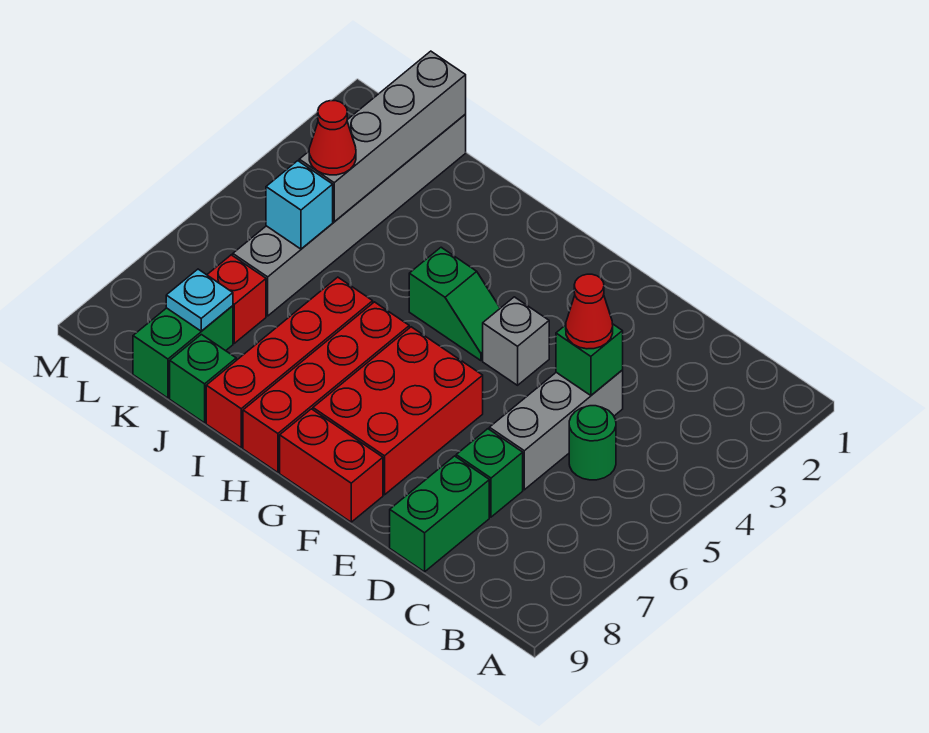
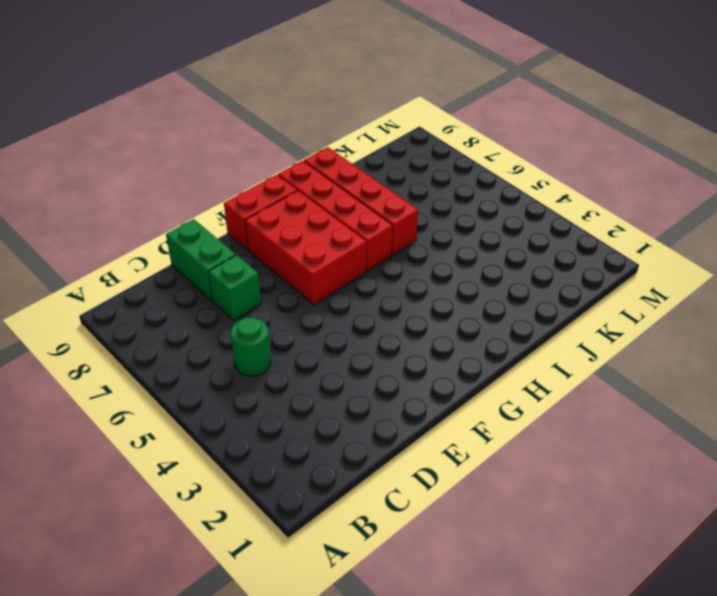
none -> grey brick D4:D6 level 1
none -> grey brick F4 level 1
none -> green slope G4:H4 level 1 top H

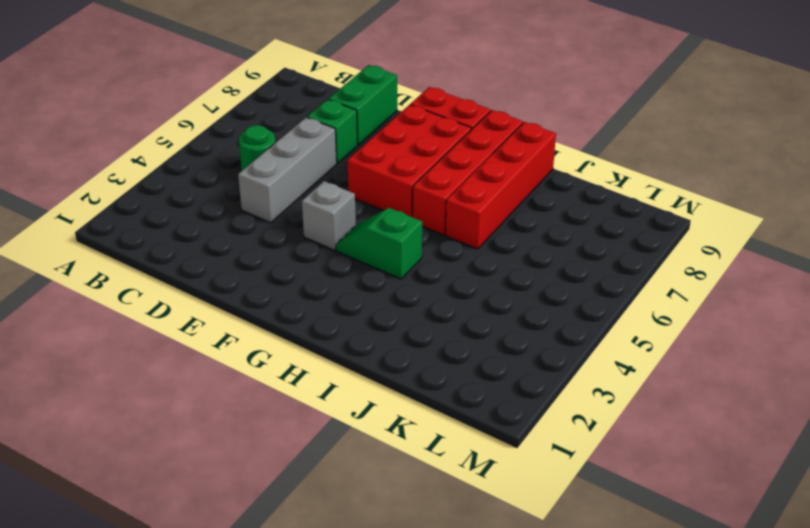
none -> green brick J9 level 1
none -> grey brick K1:K6 level 1
none -> red brick K7 level 1

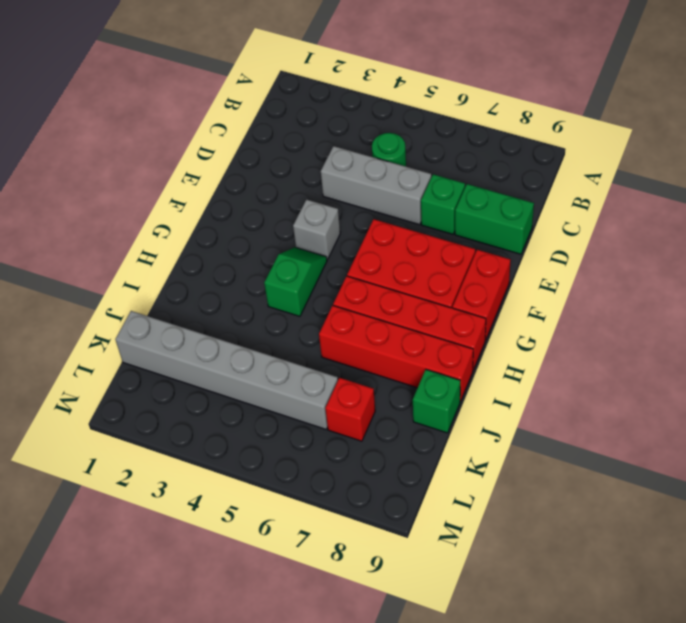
none -> green brick K8:K9 level 1
none -> green brick D4 level 2
none -> grey brick K1:K4 level 2

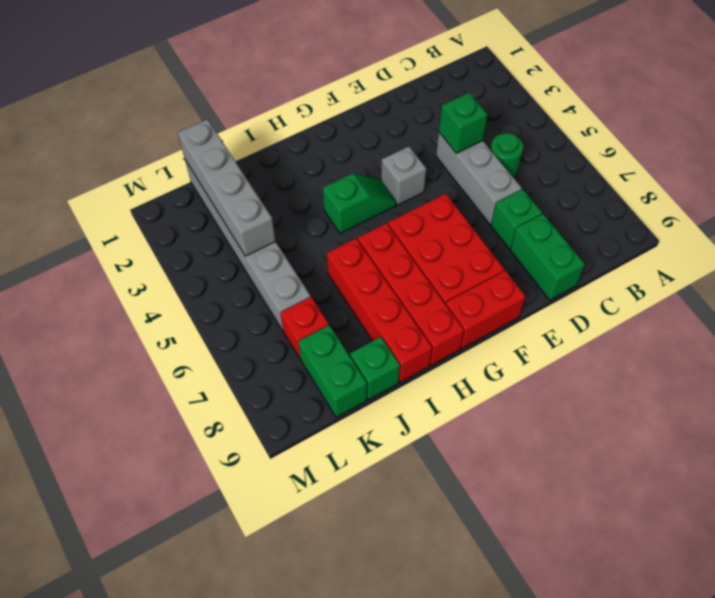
none -> cyan brick K5 level 2
none -> cyan plate K8 level 2
none -> red cone D4 level 3

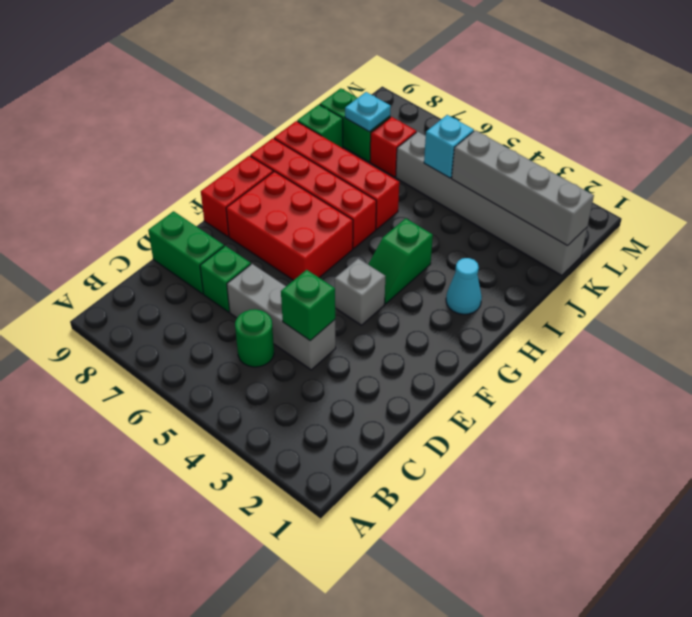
cyan cone H2 level 1 -> none
none -> red cone D4 level 3
none -> red cone K4 level 3

